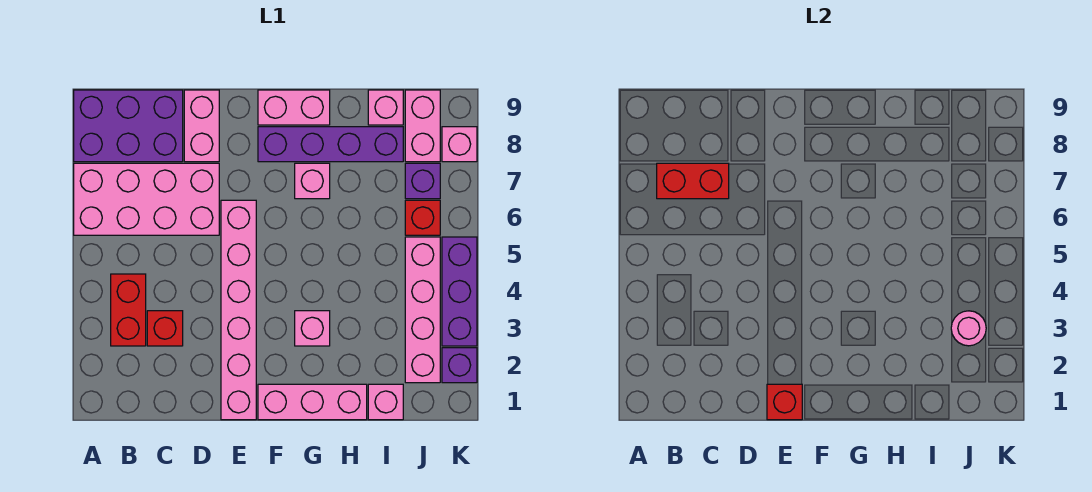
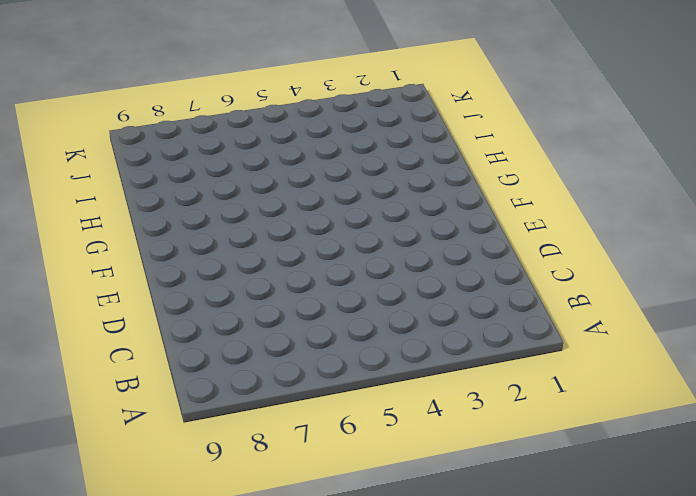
none -> pink brick A6:D7 level 1
none -> purple brick A8:C9 level 1
none -> red brick B3:B4 level 1

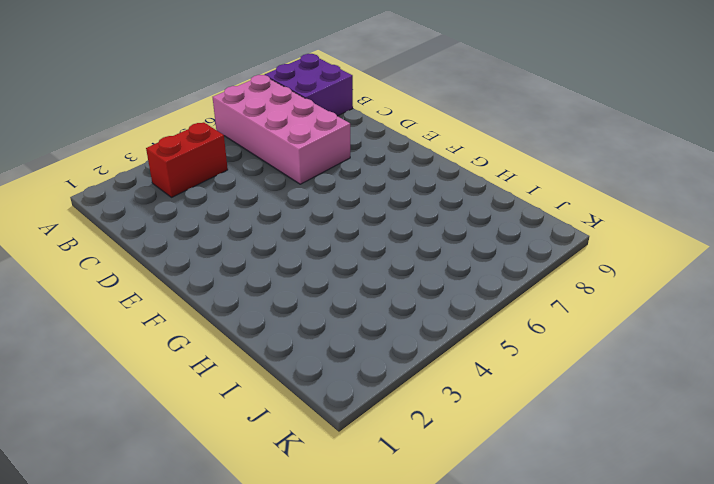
purple brick A8:B9 level 1 -> purple brick A8:C9 level 1
none -> red brick C3 level 1
none -> pink brick D8:D9 level 1
none -> pink brick E1:E6 level 1

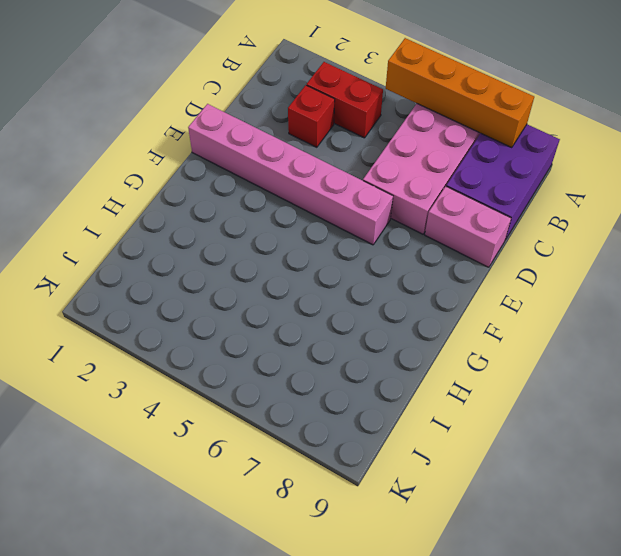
orange brick A5:A8 level 2 -> none
none -> pink brick F1:H1 level 1
none -> purple brick F8:I8 level 1
none -> pink brick F9:G9 level 1

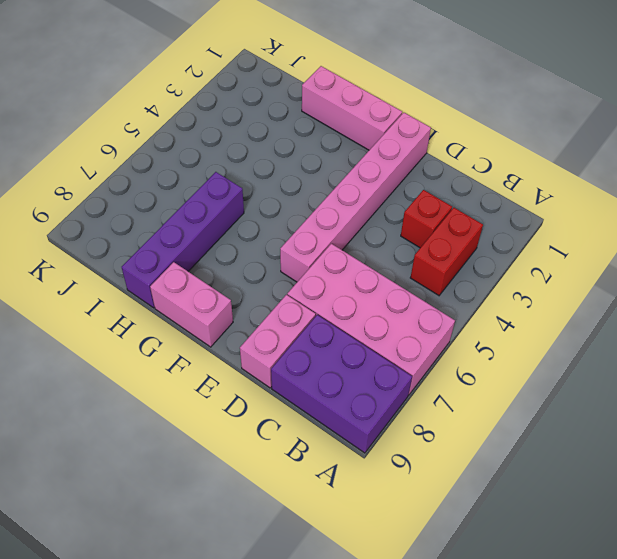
purple brick H6:H9 level 1 -> purple brick F8:I8 level 1
none -> pink brick G3 level 1
none -> pink brick G7 level 1
none -> pink brick I1 level 1

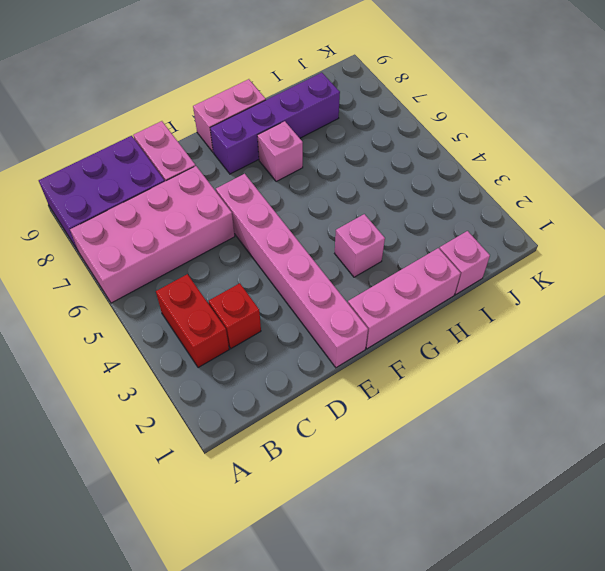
none -> pink brick I9 level 1
none -> pink brick J2:J5 level 1
none -> red brick J6 level 1

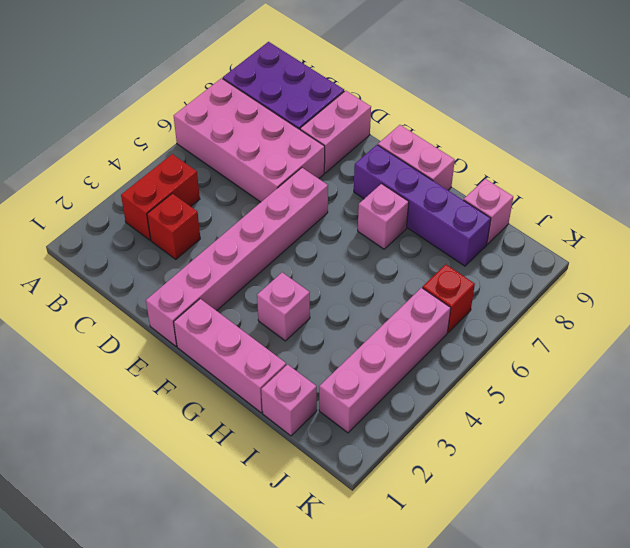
none -> purple brick J7 level 1
none -> pink brick J8:J9 level 1
none -> purple brick K2 level 1

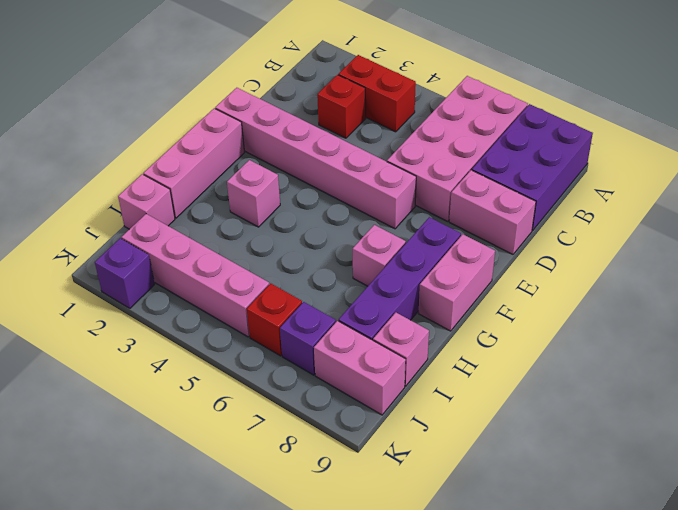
none -> purple brick K3:K5 level 1
none -> pink brick K8 level 1
none -> red brick B7:C7 level 2

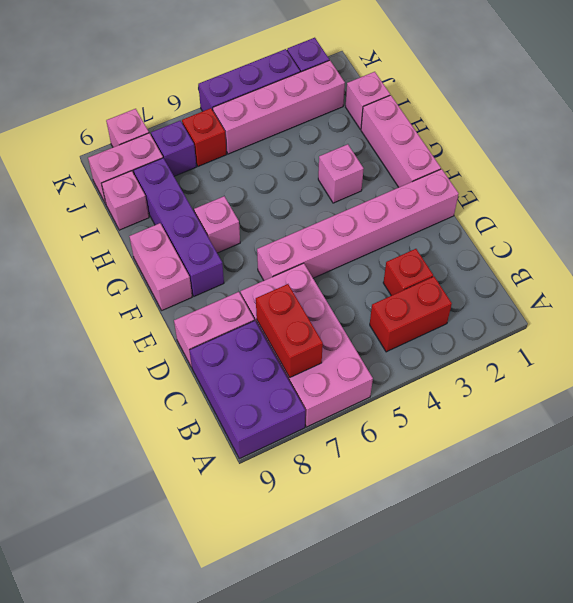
none -> red brick E1 level 2
none -> pink round brick J3 level 2

